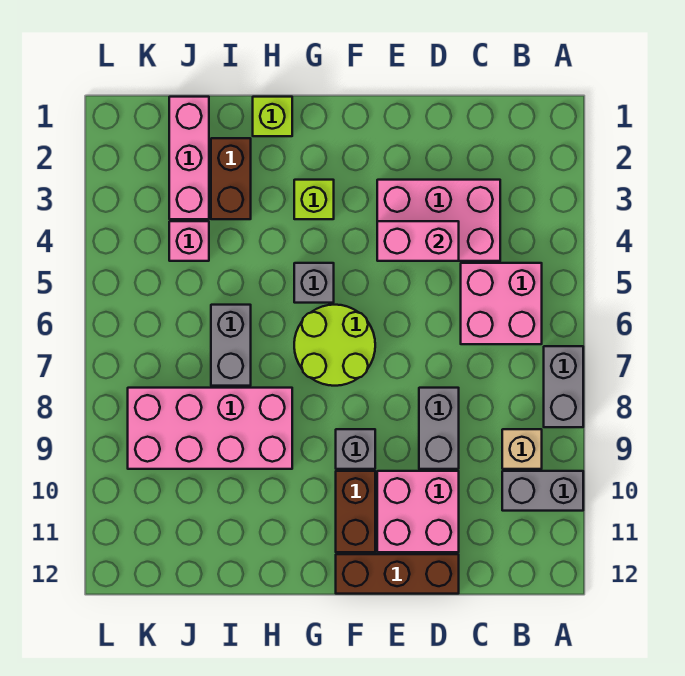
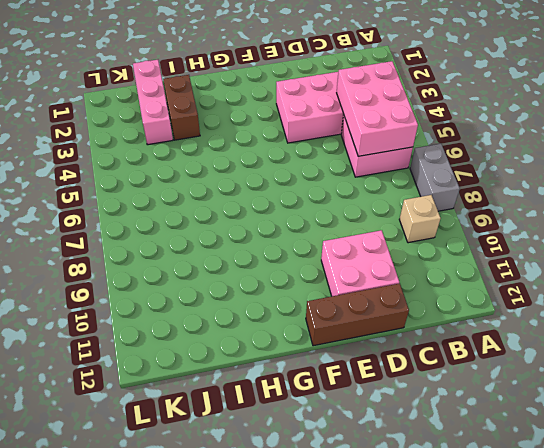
pink brick B4:C6 level 2 -> none
none -> grey brick A10:B10 level 1
none -> grey brick D8:D9 level 1
none -> lime round brick F6:G7 level 1

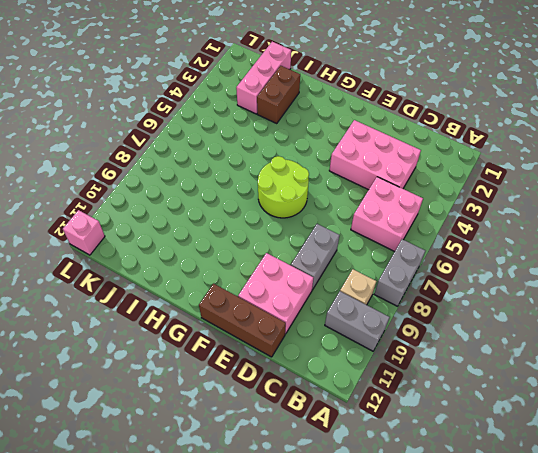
pink brick L12 level 1 -> pink brick J4 level 1
none -> grey brick F9 level 1
none -> brown brick F10:F11 level 1
none -> lime brick G3 level 1

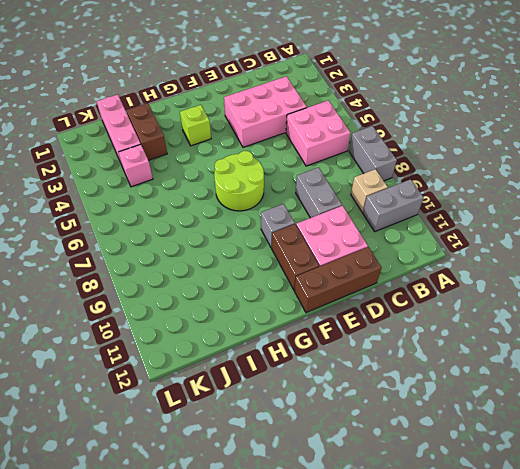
none -> grey brick G5 level 1
none -> lime brick H1 level 1
none -> pink brick H8:K9 level 1

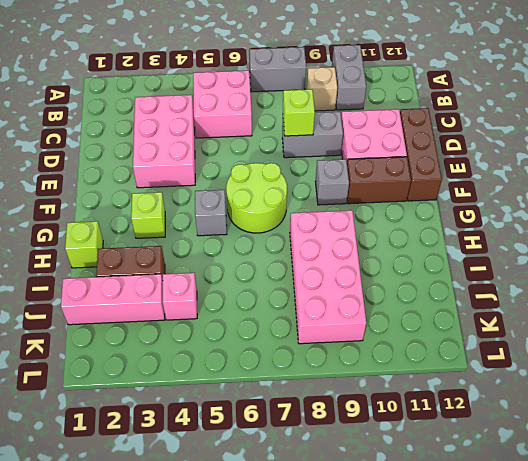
lime brick D8 level 2 -> none
none -> grey brick I6:I7 level 1
none -> pink brick D4:E4 level 2

